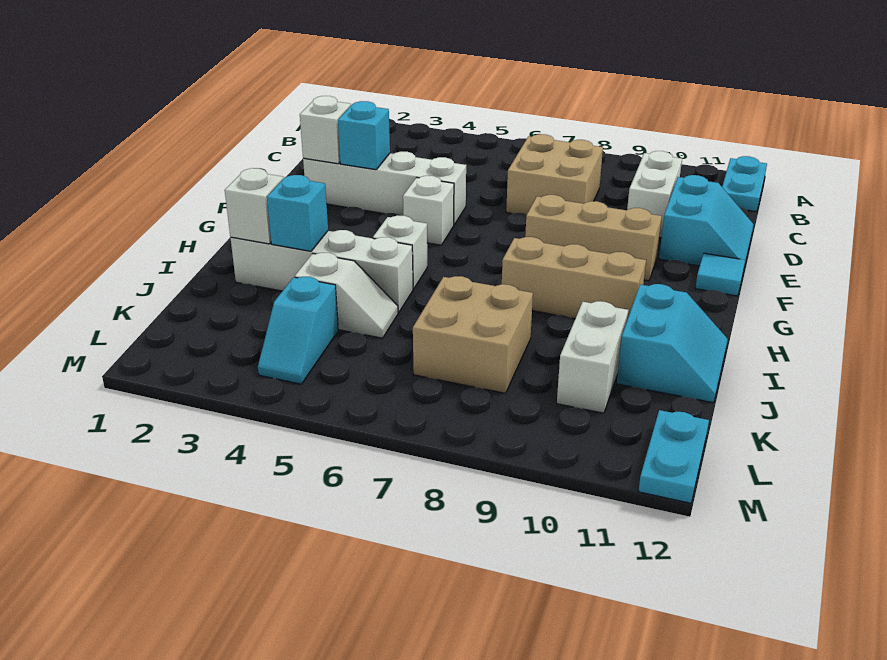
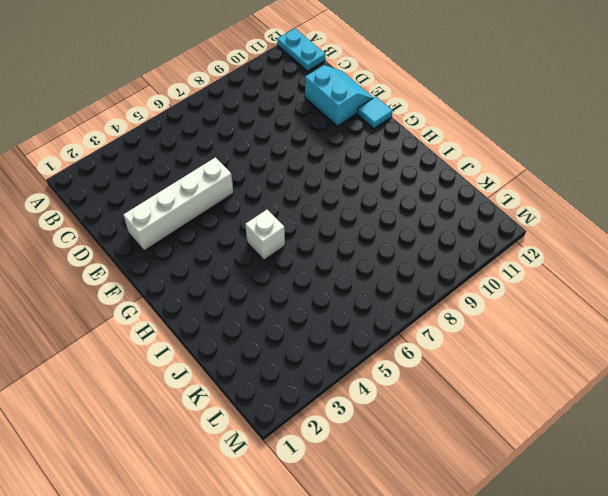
none -> tan brick C7:D8 level 1
none -> white brick C10:D10 level 1
none -> white brick F5 level 1

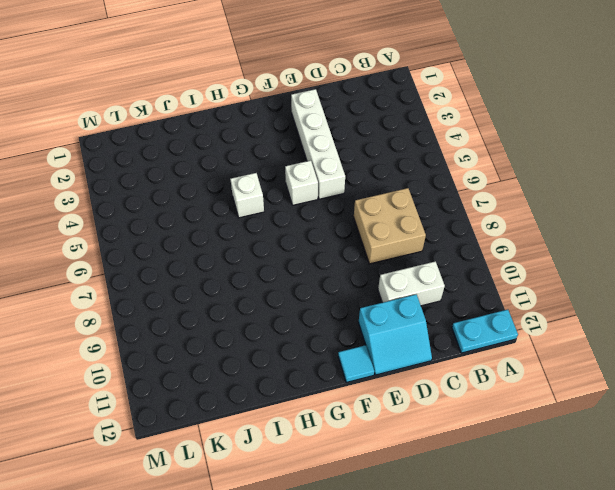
none -> tan brick F8:F10 level 1
none -> tan brick H8:H10 level 1
none -> white brick I2:I5 level 1

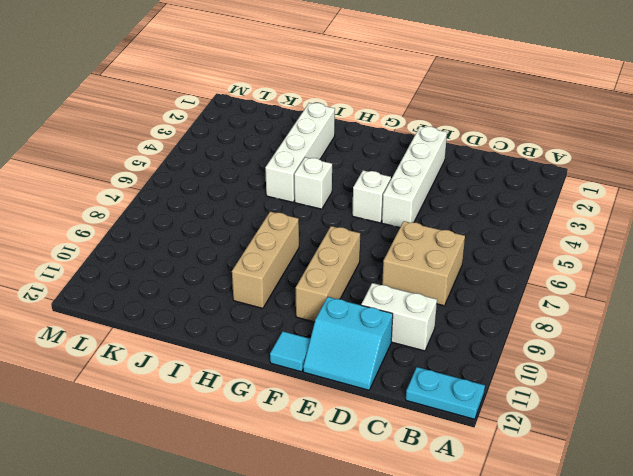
none -> cyan slope I11:J12 level 1 top 11
none -> white slope J4:J5 level 1 top 4
none -> tan brick J7:K8 level 1

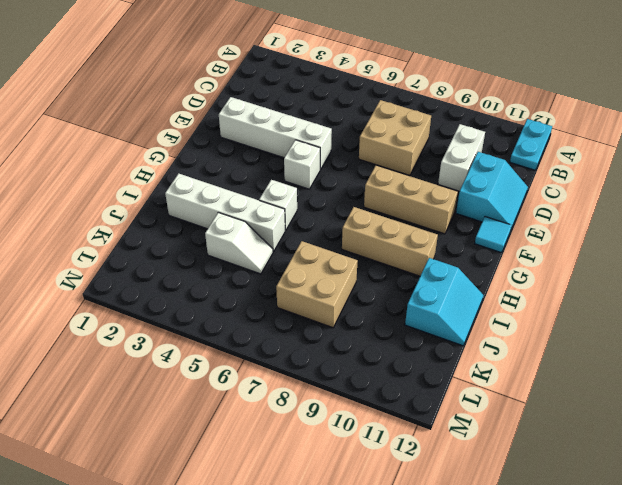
none -> white brick J10:K10 level 1
none -> cyan slope K4:L4 level 1 top K
none -> cyan plate L12:M12 level 1

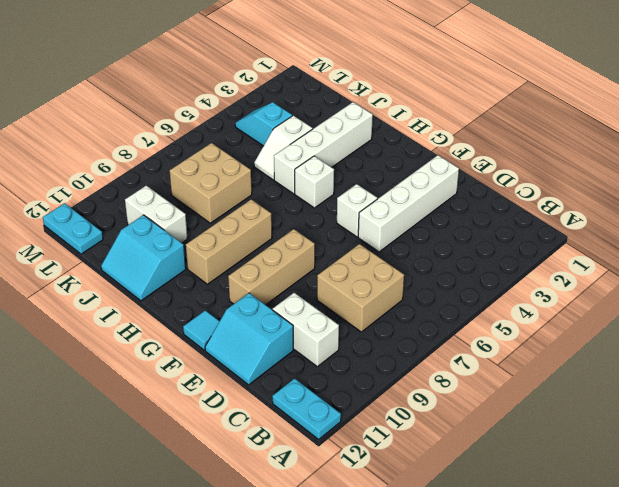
none -> white brick E2 level 2
none -> cyan brick E3 level 2
none -> white brick I2 level 2

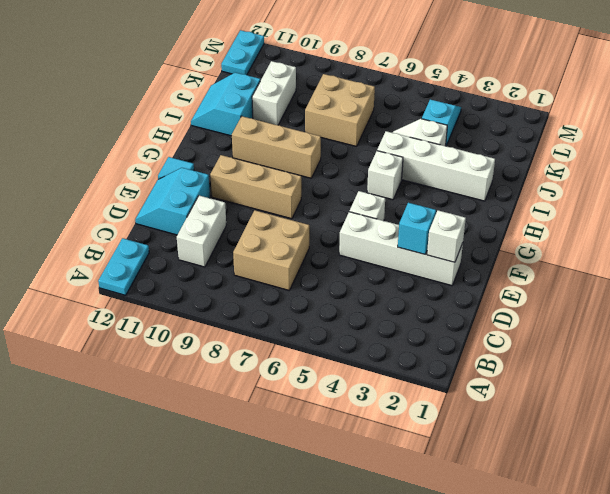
none -> white brick I2 level 2
none -> cyan brick I3 level 2

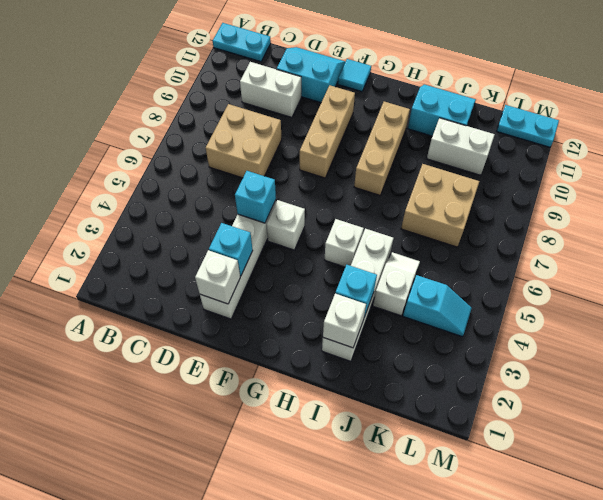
cyan brick E5 level 2 -> none

